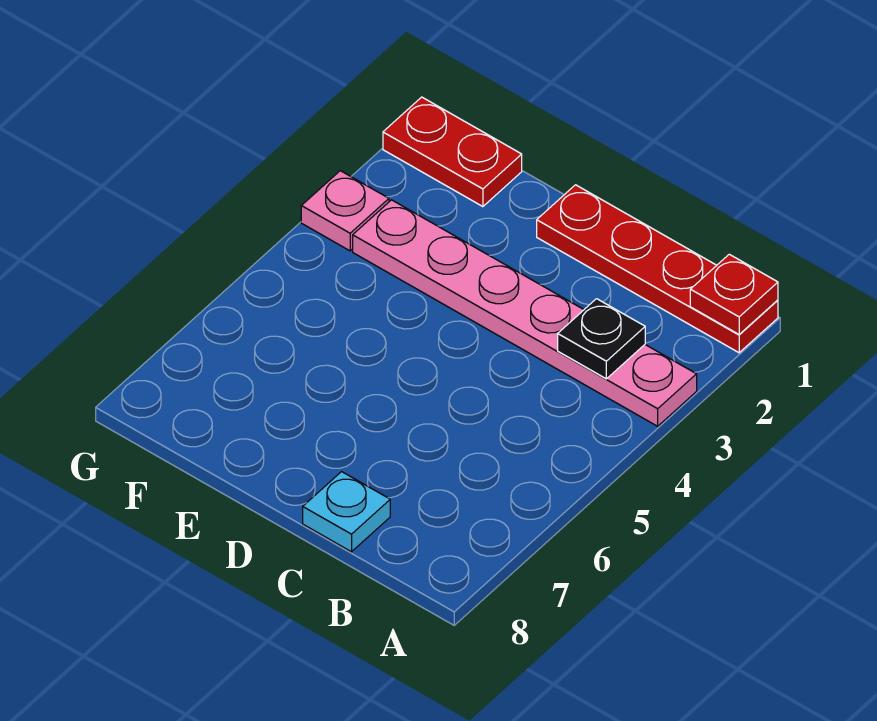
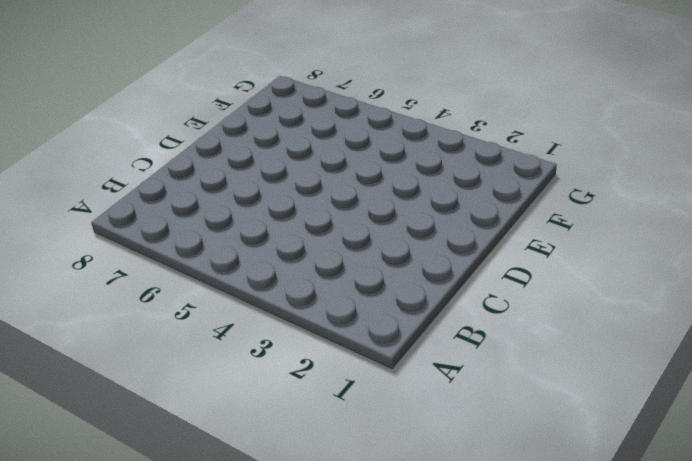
none -> red plate A1:D1 level 1
none -> pink plate A3:F3 level 1

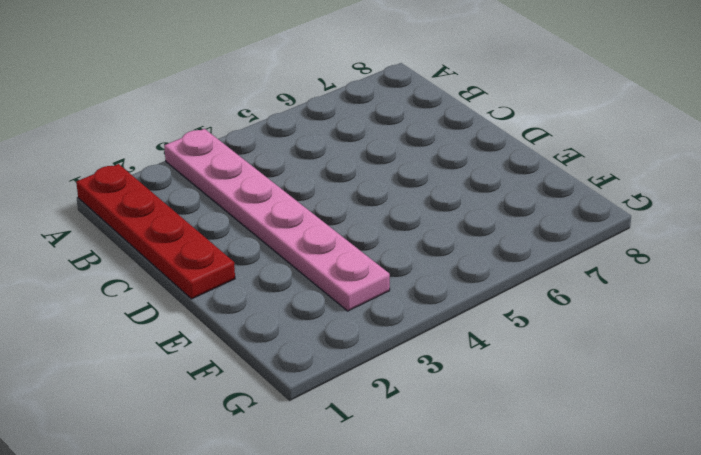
none -> cyan plate C8 level 1
none -> red plate F1:G1 level 1

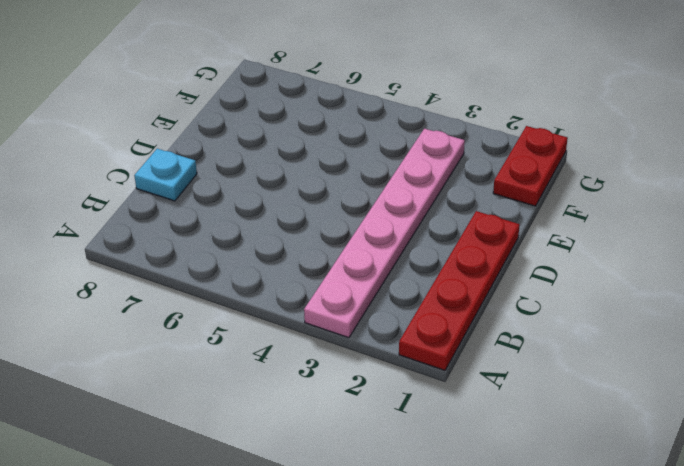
none -> pink plate G3 level 1
none -> red plate A1 level 2

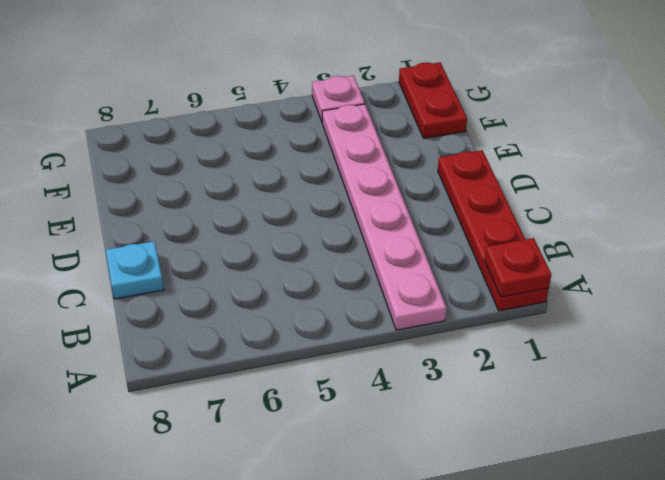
none -> black plate B3 level 2

